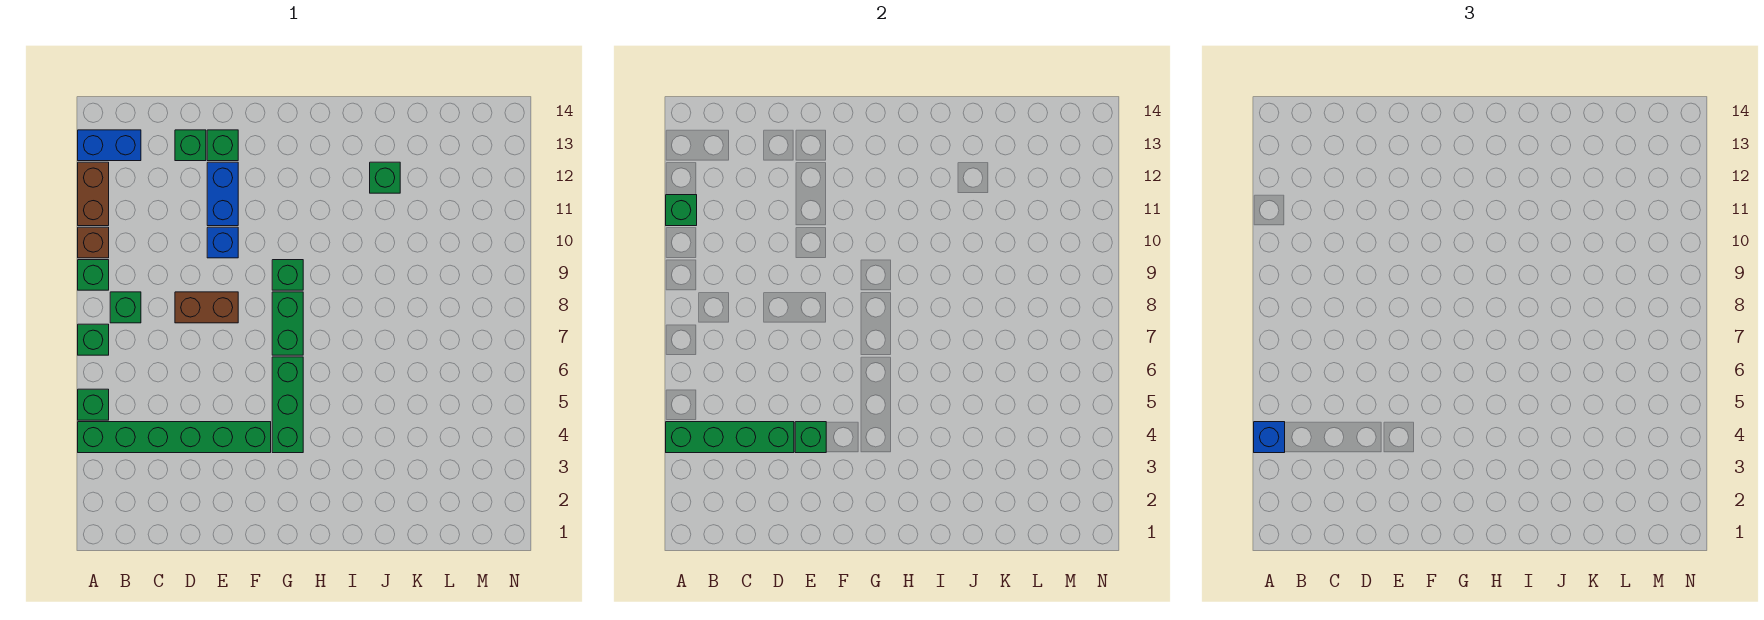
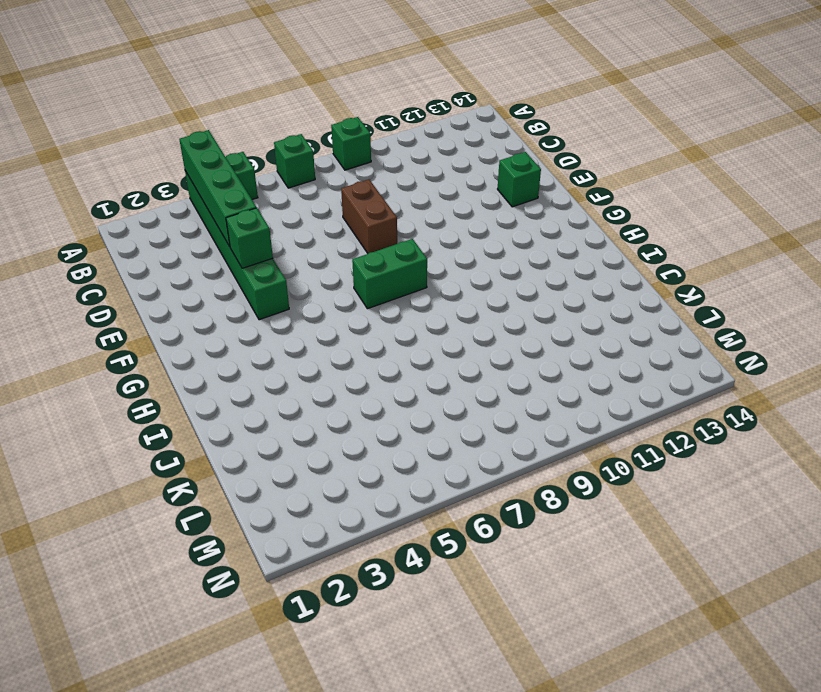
none -> brown brick A10 level 1
none -> brown brick A11:A12 level 1
none -> blue brick A13:B13 level 1

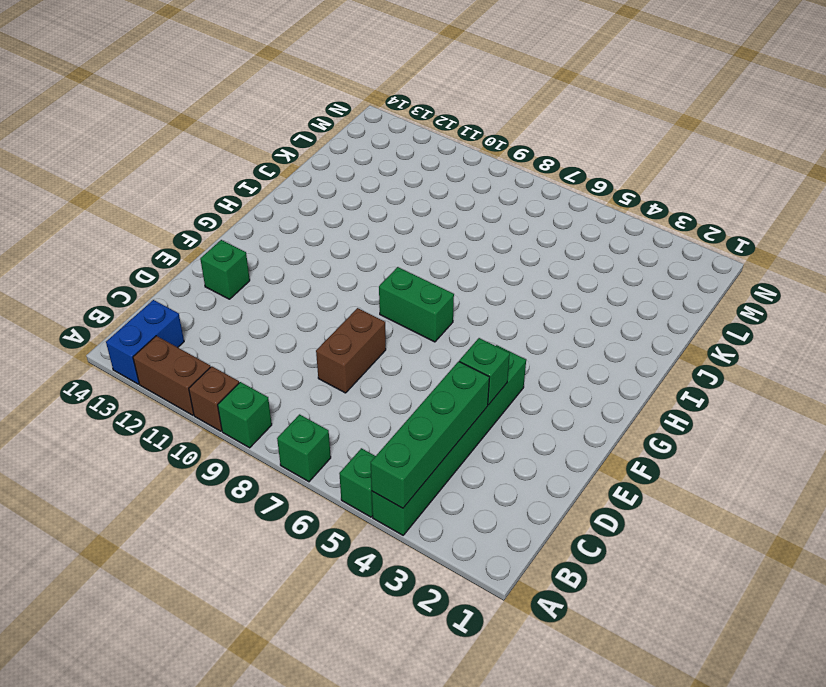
none -> green brick B8 level 1
none -> green brick D13 level 1
none -> blue brick E10 level 1

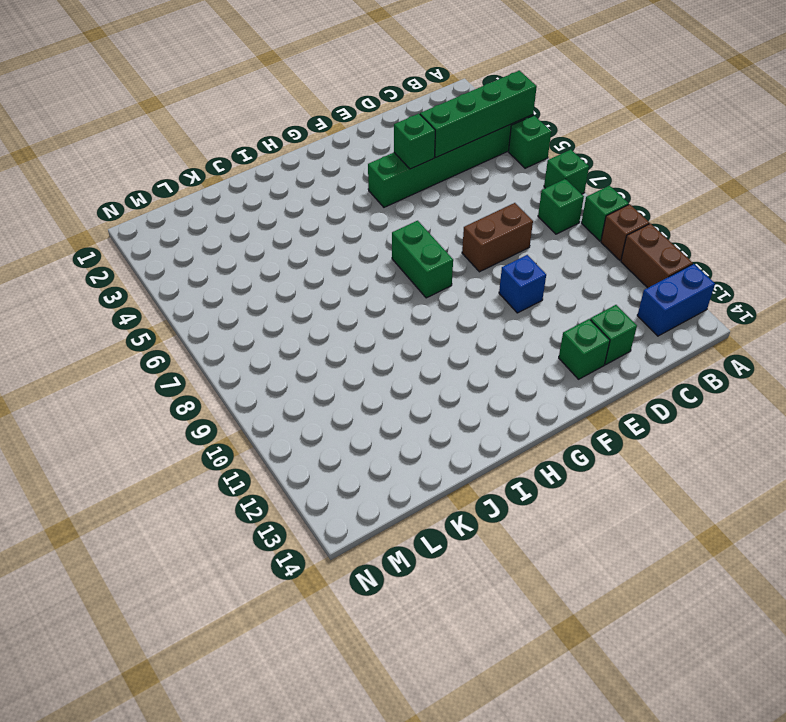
none -> blue brick E11:E12 level 1
none -> green brick G4:G6 level 1
none -> green brick G9 level 1

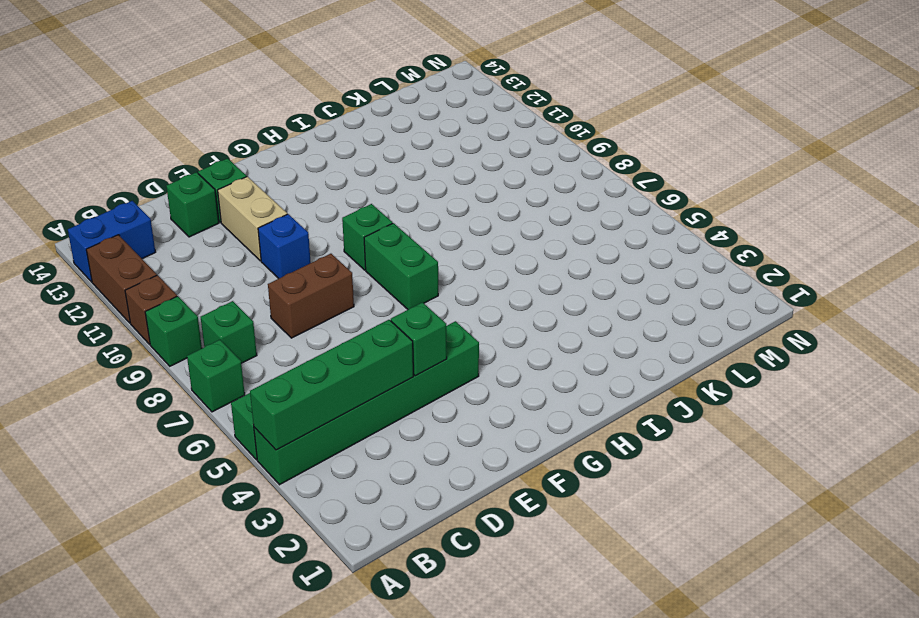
tan brick E11:E12 level 1 -> blue brick E11:E12 level 1
none -> green brick G4:G6 level 1
none -> green brick J12 level 1
none -> green brick A11 level 2

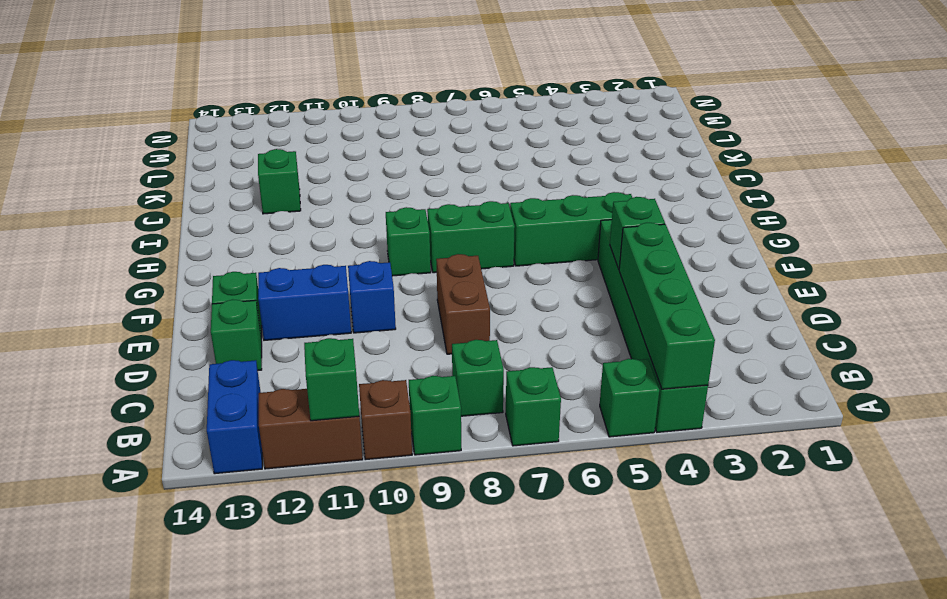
none -> blue brick A4 level 3

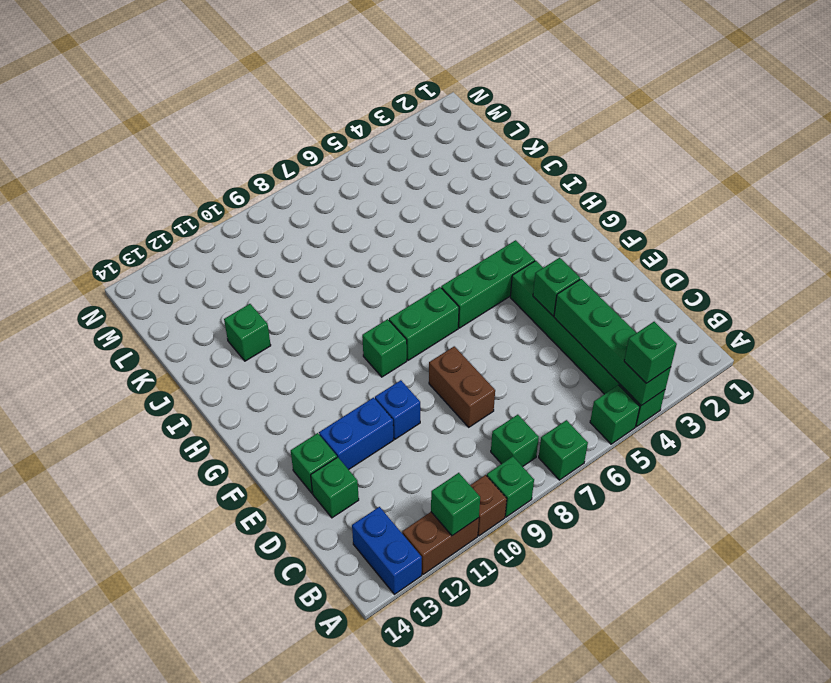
green brick A4 level 3 -> blue brick A4 level 3

